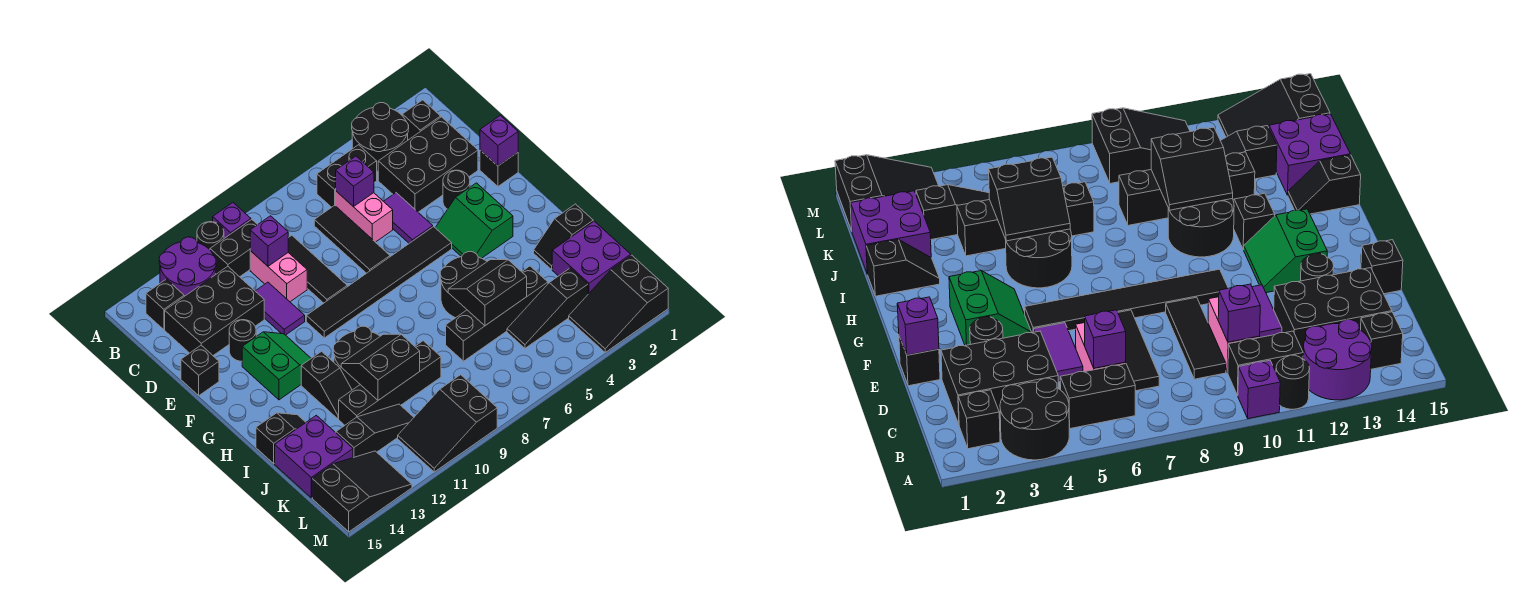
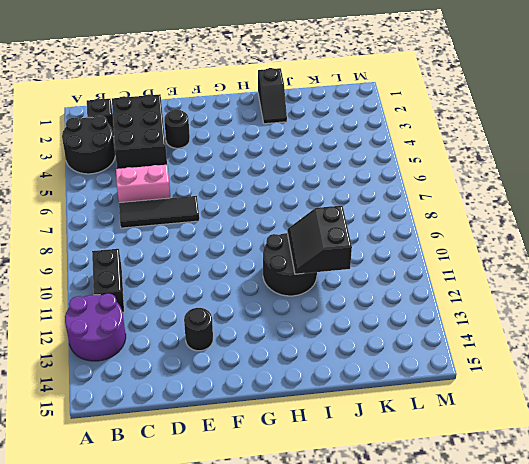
none -> purple brick A10 level 1
none -> black round brick A11 level 1
none -> black brick B5:B6 level 1
none -> black brick B14 level 1

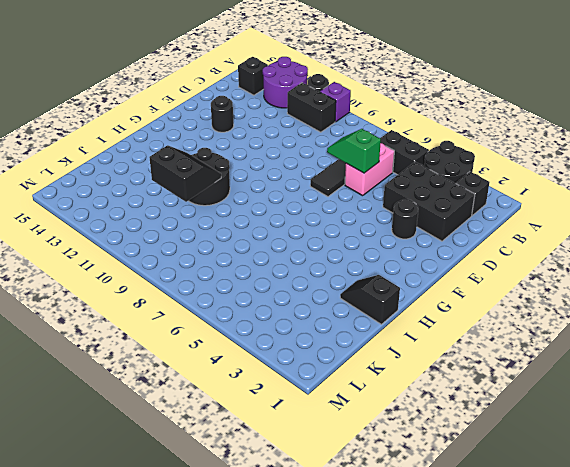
green slope D6:D7 level 2 top 6 -> none
none -> black tile C9:E9 level 1
none -> pink brick C10:D10 level 1
none -> black brick C12:D14 level 1
none -> purple tile D5:E5 level 1

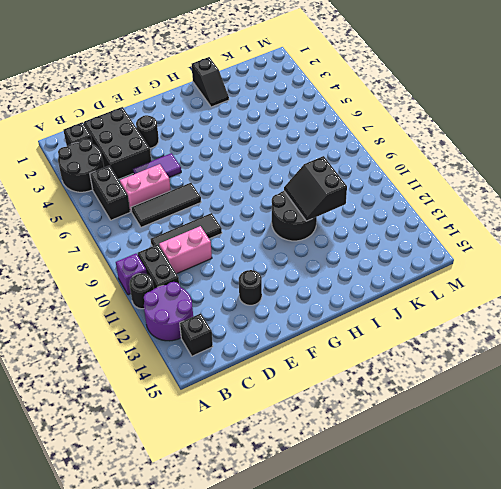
none -> black brick C12:D14 level 1
none -> purple tile D11:E11 level 1
none -> black brick E1 level 1
none -> black brick E15 level 1

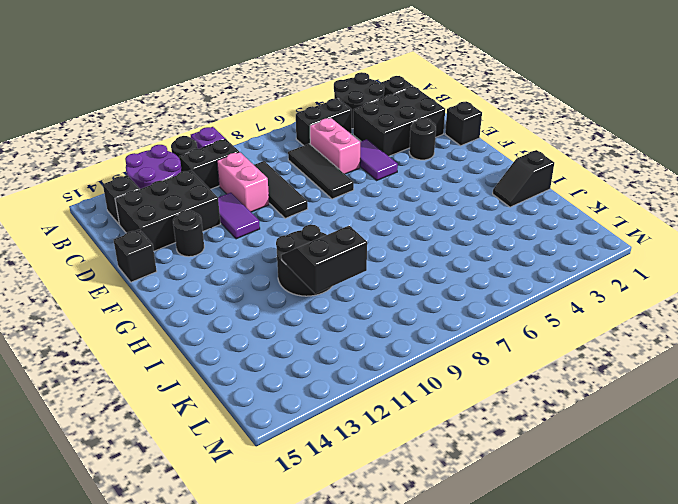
none -> green slope F3:G4 level 1 top 3
none -> black tile F5:F10 level 1
none -> green slope F12:G13 level 1 top 13
none -> black round brick H5:I6 level 1

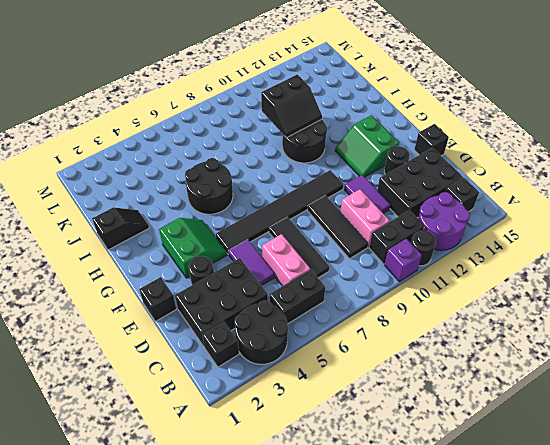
none -> black slope H12:I12 level 1 top H
none -> black slope I14:I15 level 1 top 15
none -> purple brick J1:K2 level 1
none -> black brick J4:J7 level 1

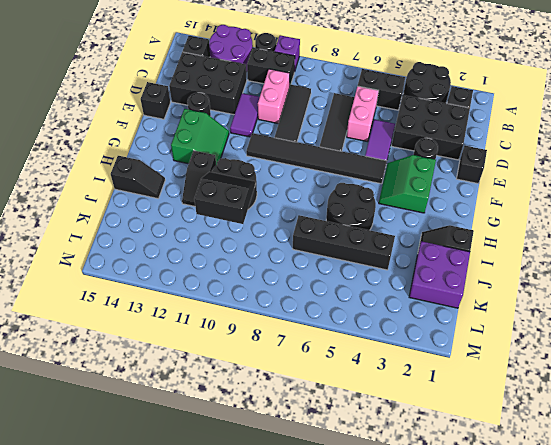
none -> black brick J9:J12 level 1
none -> purple brick J14:K15 level 1
none -> black slope K3:K5 level 1 top 3
none -> black slope K11:K13 level 1 top 13

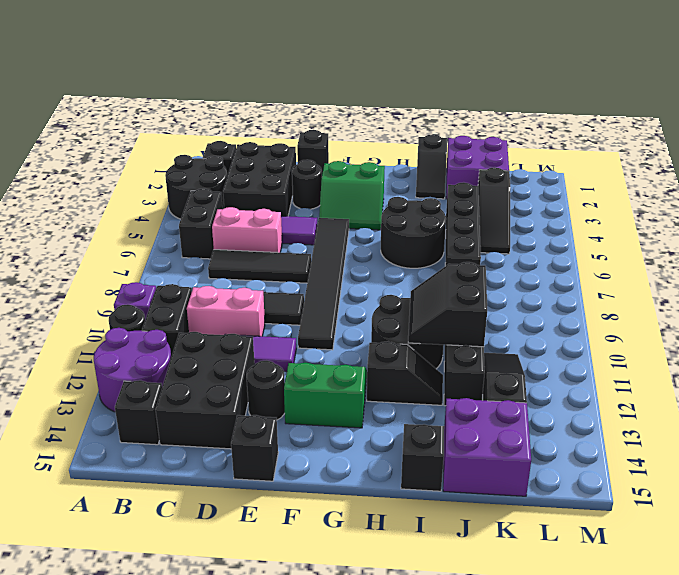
none -> black slope L1:M3 level 1 top 1
none -> black slope L9:M11 level 1 top 9
none -> black slope L13:M15 level 1 top 15
none -> purple brick C6 level 2

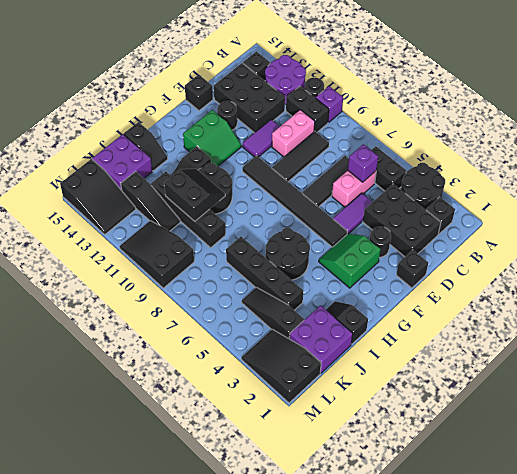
none -> purple brick C10 level 2
none -> purple brick E1 level 2
none -> black slope I5:J6 level 2 top J

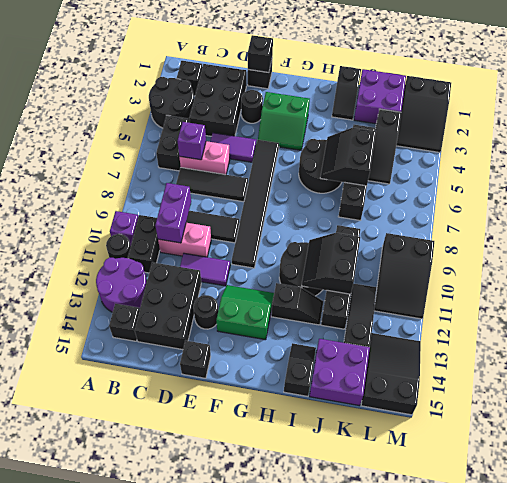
purple brick C9:C10 level 2 -> purple brick C10 level 2
black brick E1 level 2 -> purple brick E1 level 2

